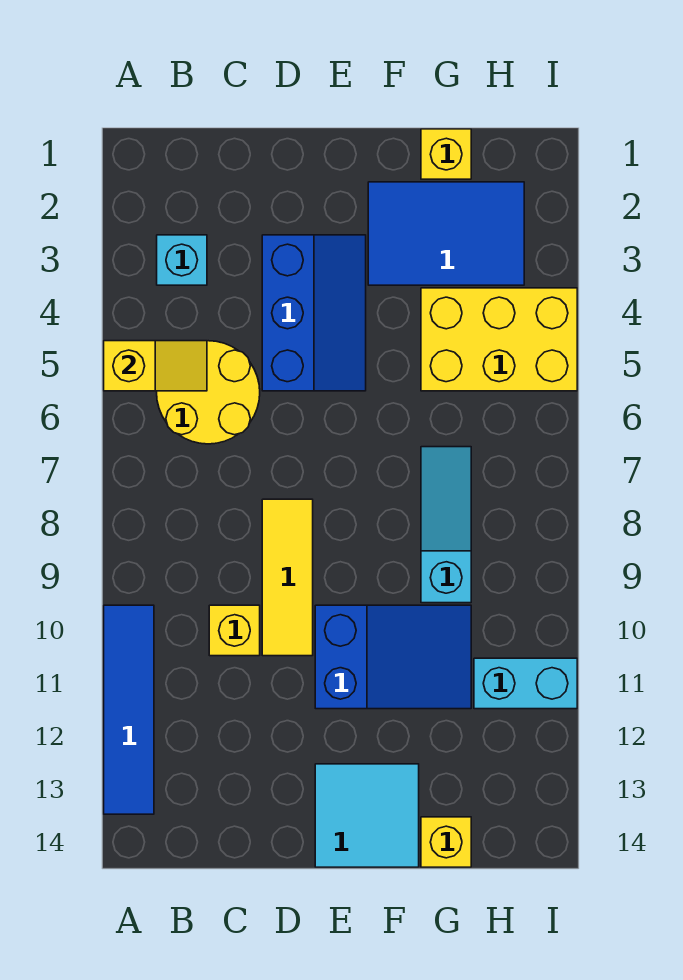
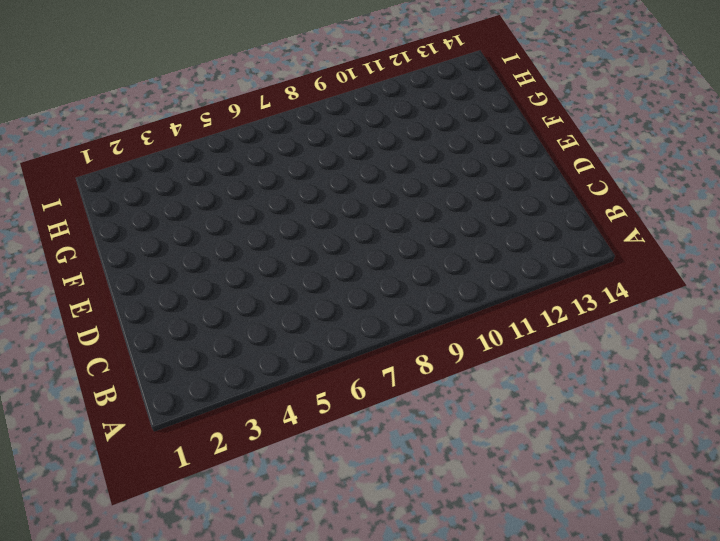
none -> blue tile A10:A13 level 1
none -> cyan brick B3 level 1
none -> yellow round brick B5:C6 level 1

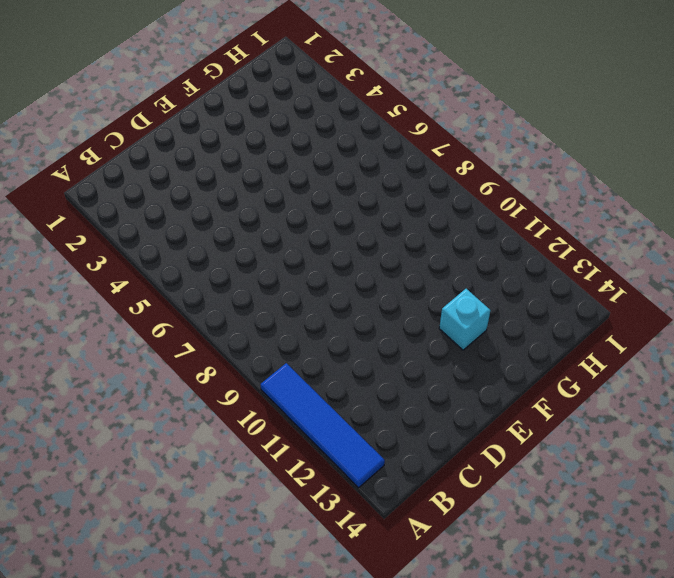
cyan brick F12 level 1 -> cyan brick B3 level 1
none -> yellow round brick B5:C6 level 1
none -> yellow brick C10 level 1
none -> blue slope D3:E5 level 1 top D

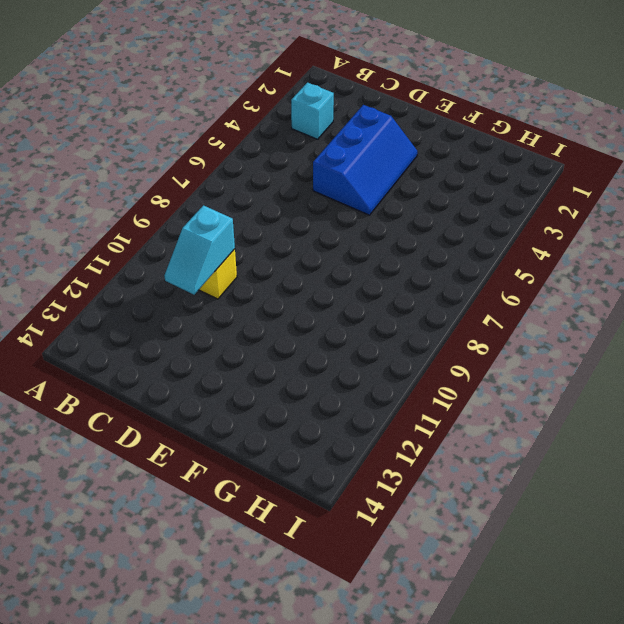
cyan slope C10:C11 level 2 top 10 -> none
none -> blue tile A10:A13 level 1
none -> yellow round brick B5:C6 level 1
none -> yellow tile D8:D10 level 1

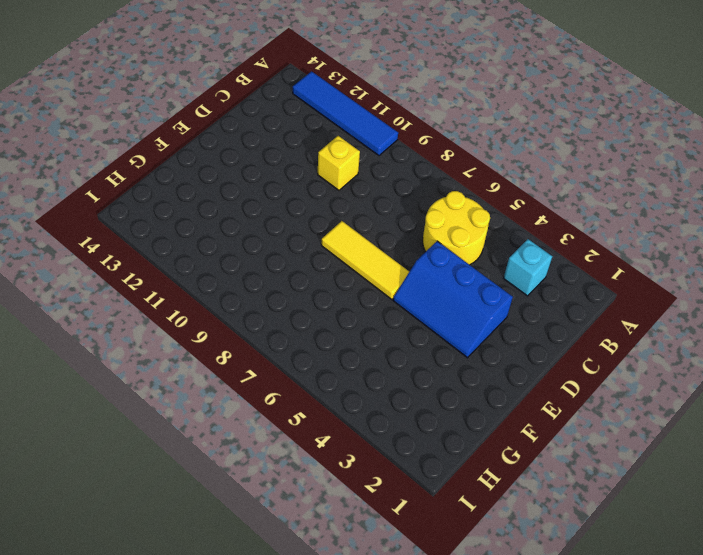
yellow tile E6:E8 level 1 -> yellow tile D8:D10 level 1
none -> blue slope E10:G11 level 1 top E
none -> cyan tile E13:F14 level 1
none -> blue tile F2:H3 level 1

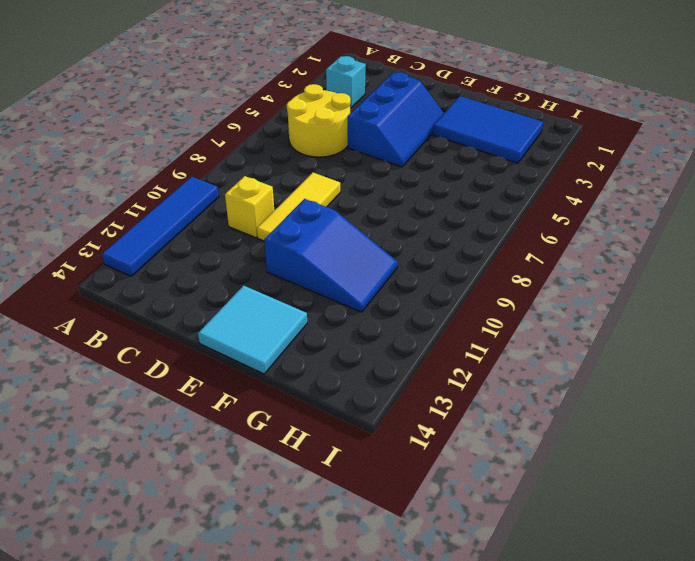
none -> yellow brick G1 level 1
none -> yellow brick G4:I5 level 1
none -> cyan slope G7:G9 level 1 top 9

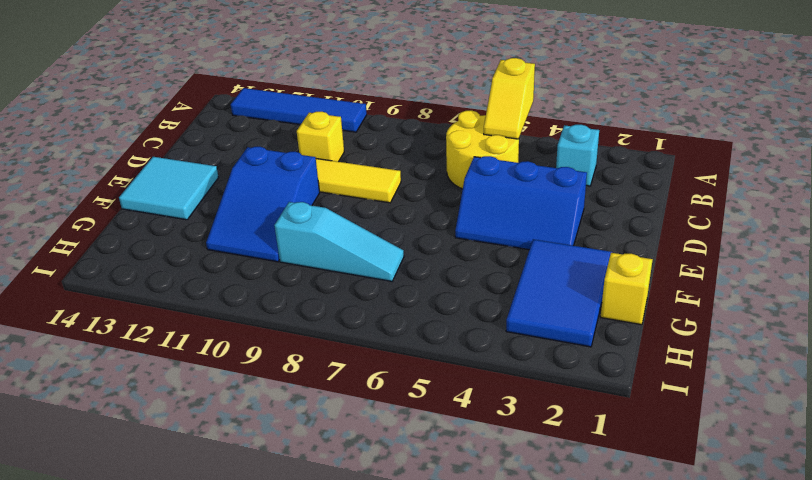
none -> yellow brick G4:I5 level 1
none -> yellow brick G14 level 1
none -> cyan brick H11:I11 level 1

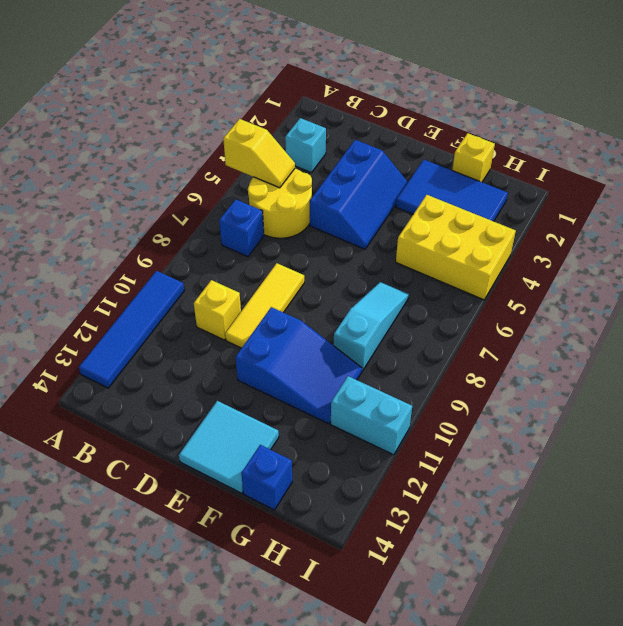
blue brick B7 level 1 -> none
blue brick G14 level 1 -> yellow brick G14 level 1

